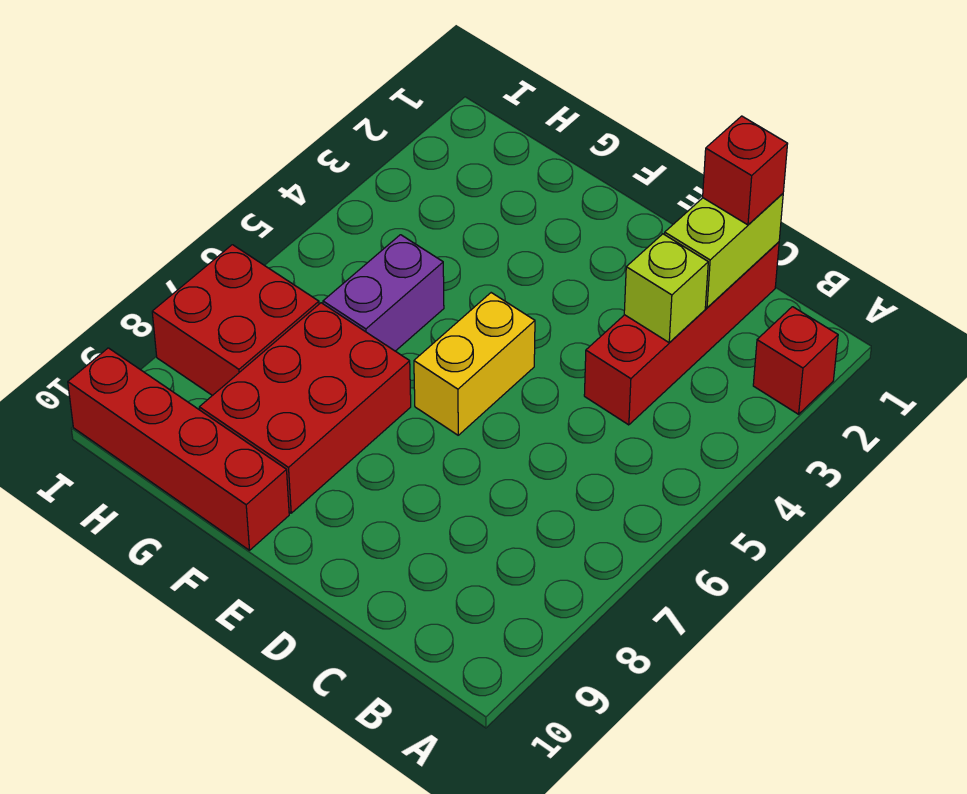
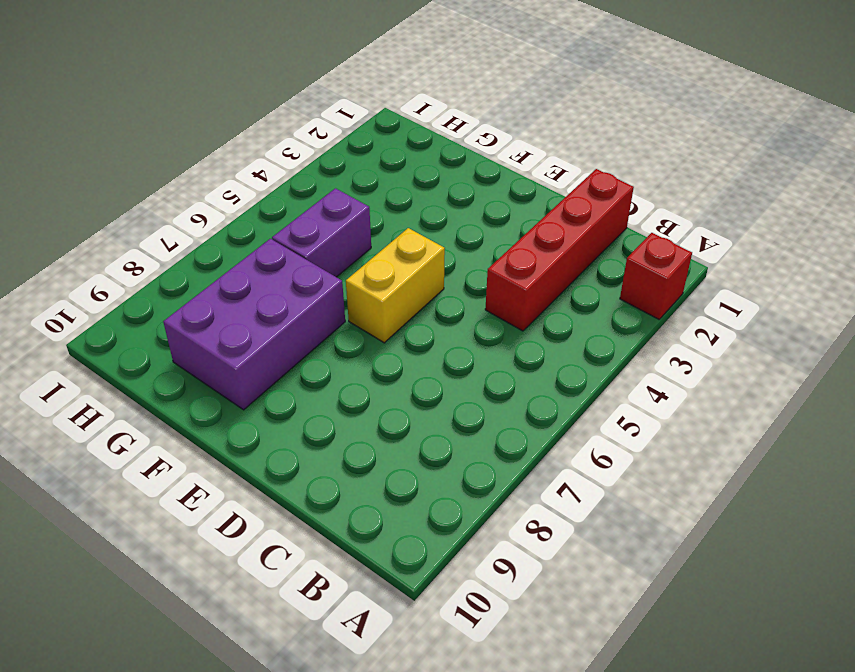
purple brick F7:G9 level 1 -> red brick F7:G9 level 1
none -> red brick F10:I10 level 1
none -> red brick H7:I8 level 1

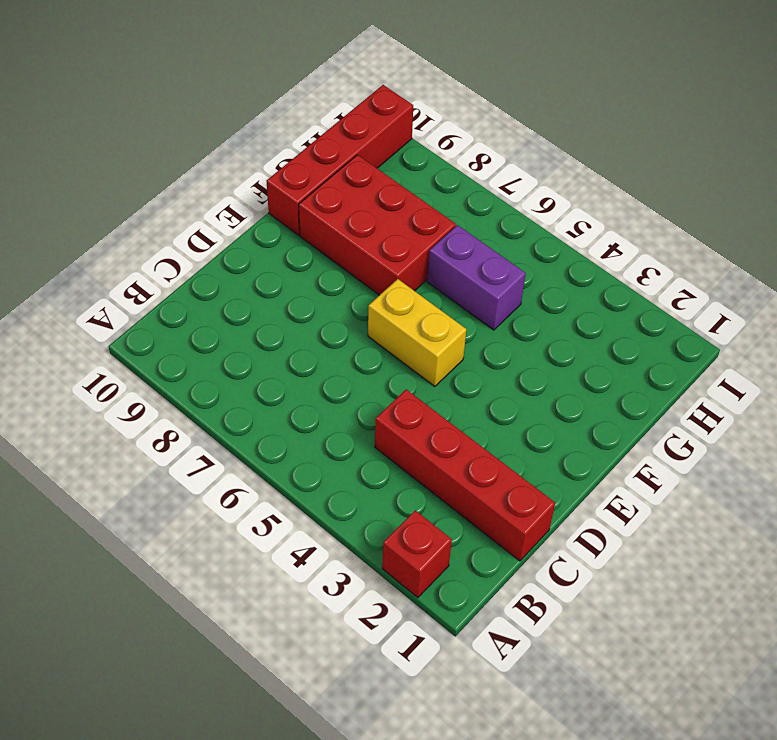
none -> red brick H7:I8 level 1
none -> lime brick C1:C2 level 2

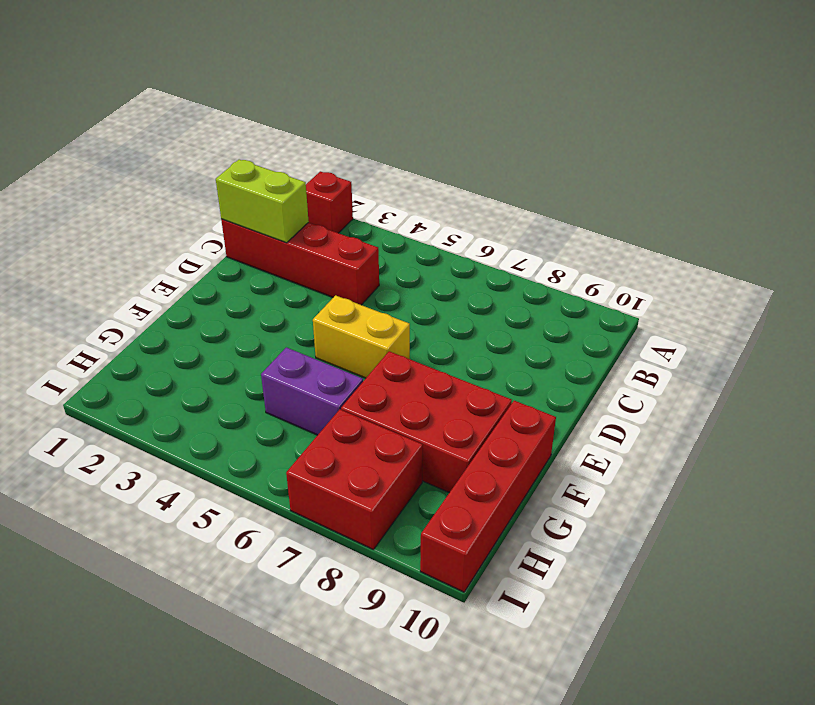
none -> lime brick C3 level 2
none -> red brick C1 level 3

